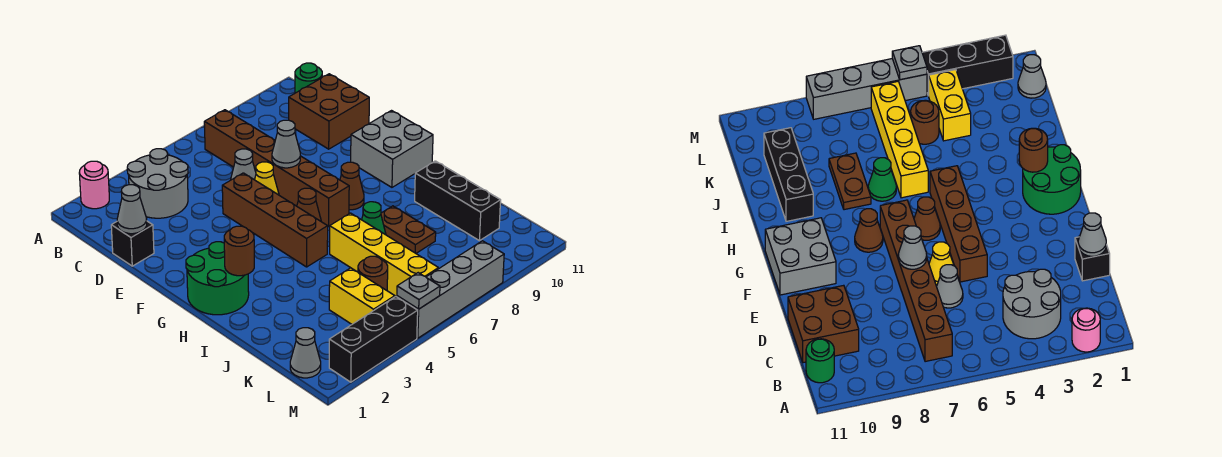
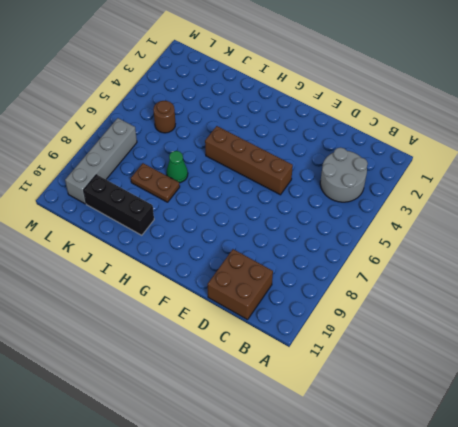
grey brick L7:L10 level 1 -> grey brick M5:M8 level 1
none -> pink round brick A2 level 1
none -> brown brick B7:G7 level 1
none -> green round brick B11 level 1

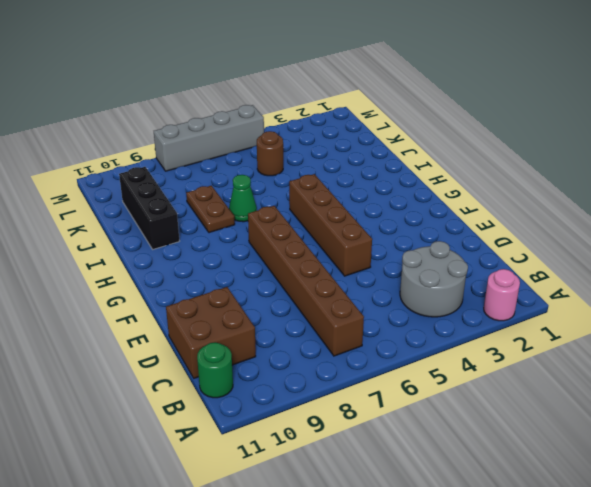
none -> black brick D1 level 1
none -> grey cone D6 level 1
none -> yellow cone E6 level 1

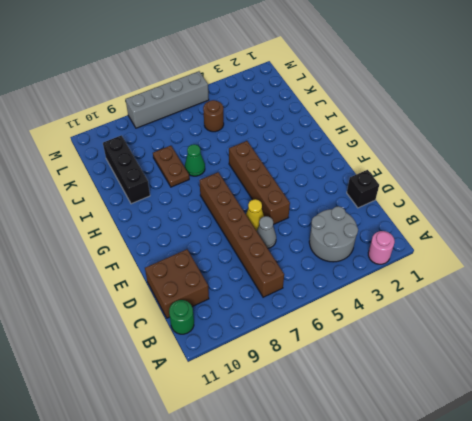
none -> grey brick F10:G11 level 1
none -> green round brick G1:H2 level 1
none -> brown cone G6 level 1

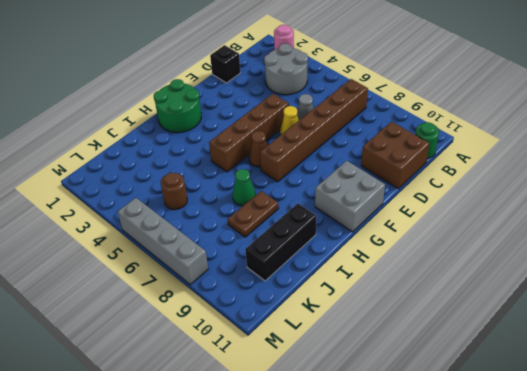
none -> brown cone G8 level 1
none -> yellow brick I6:L6 level 1
none -> yellow brick K4:L4 level 1

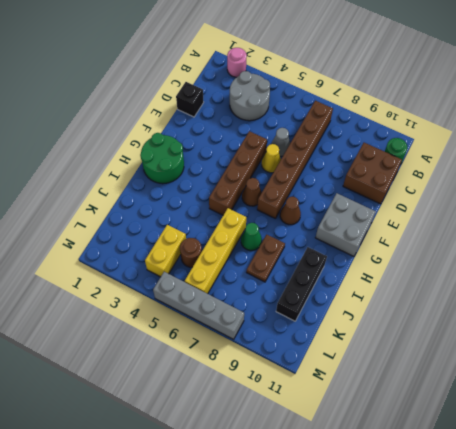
none -> grey cone L1 level 1
none -> black brick M2:M4 level 1
none -> grey cone D1 level 2

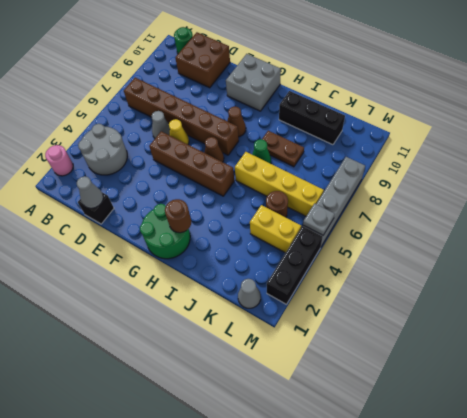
none -> grey cone E7 level 2

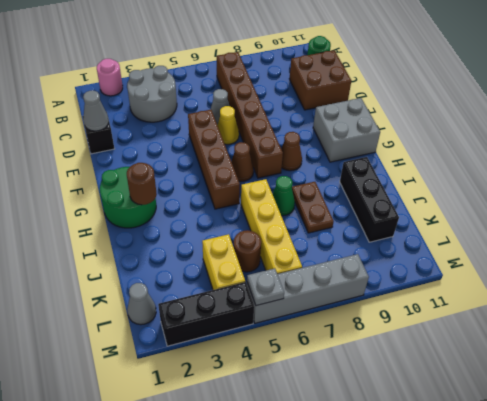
none -> grey cone E7 level 2

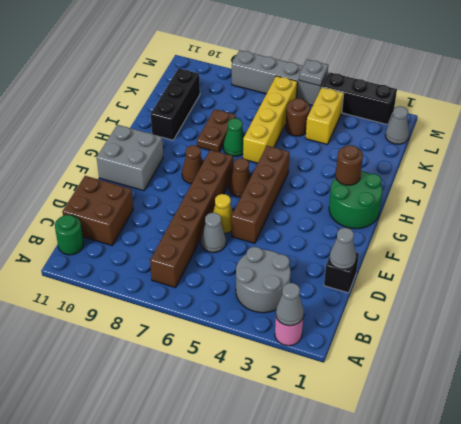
grey cone A2 level 2 -> grey cone E7 level 2

